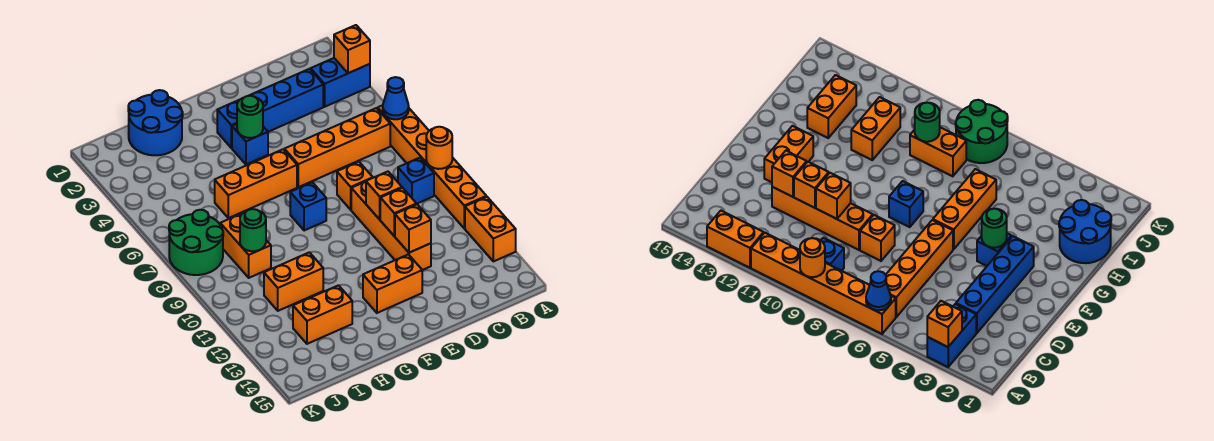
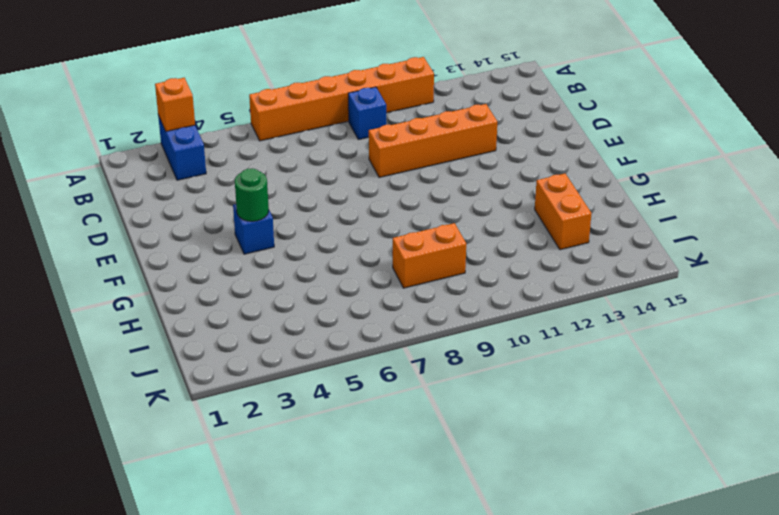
none -> orange brick A12:A13 level 1
none -> orange brick B6:E6 level 1
none -> blue brick C3:F3 level 1

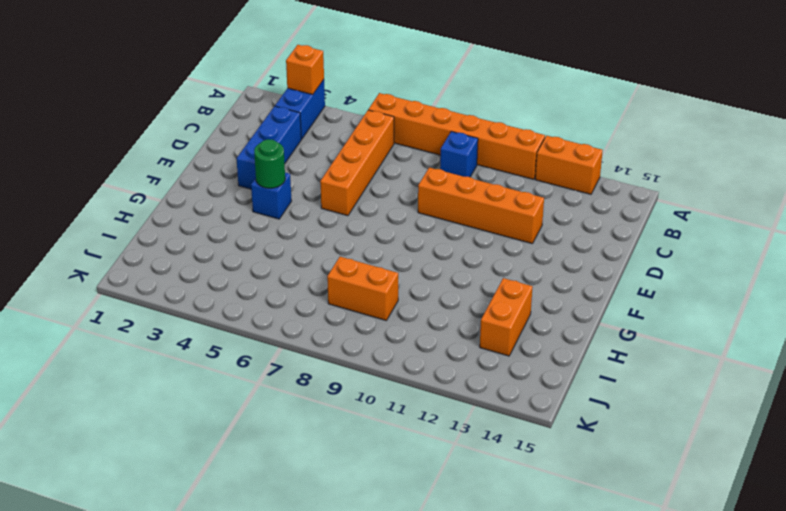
blue brick C3:E3 level 1 -> blue brick C3:F3 level 1
none -> orange brick D8 level 1
none -> orange brick E13:F13 level 1
none -> orange brick F6:H6 level 1

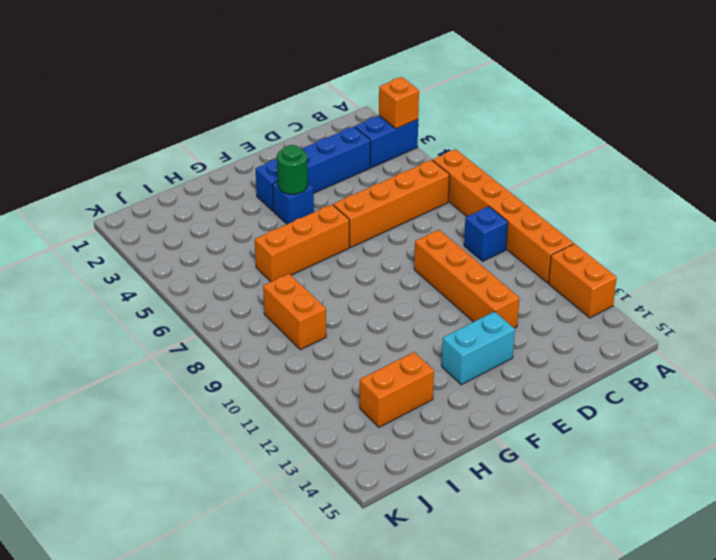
cyan brick E13:F13 level 1 -> orange brick E13:F13 level 1
none -> orange brick D8 level 1
none -> blue brick F8 level 1
none -> blue round brick H1:I2 level 1

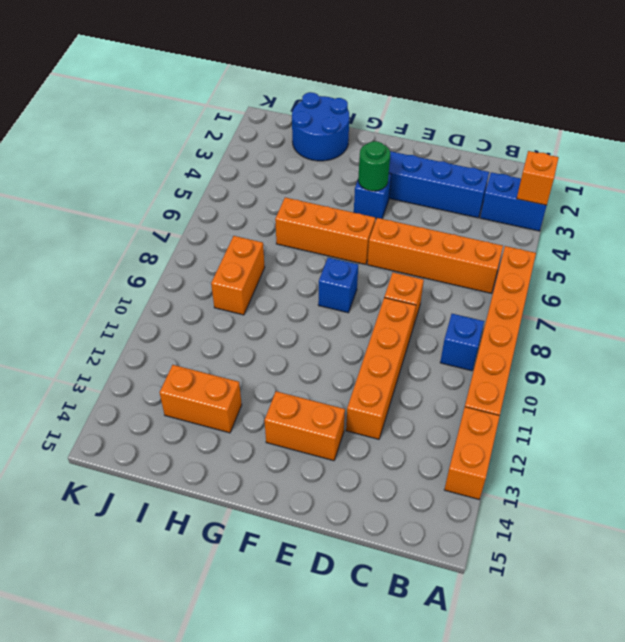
none -> orange brick H11:I11 level 1
none -> green round brick J7:K8 level 1
none -> blue cone A6 level 2

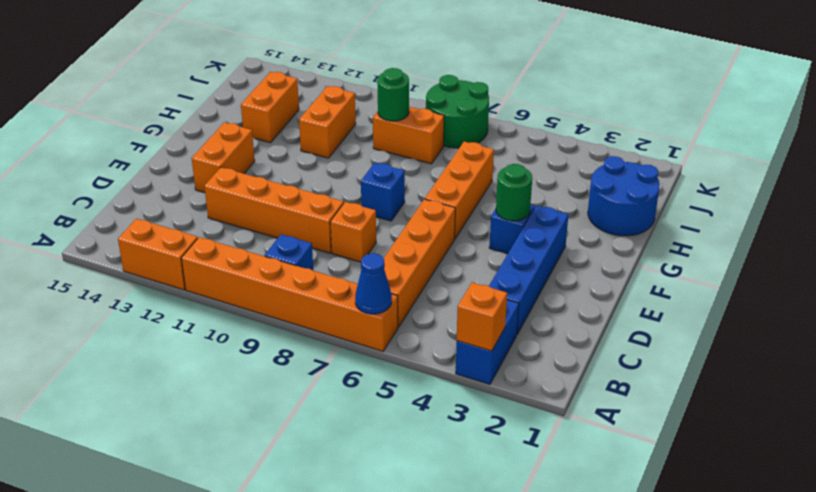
none -> orange round brick A9 level 2
none -> orange brick D10 level 2
none -> orange brick D11 level 2

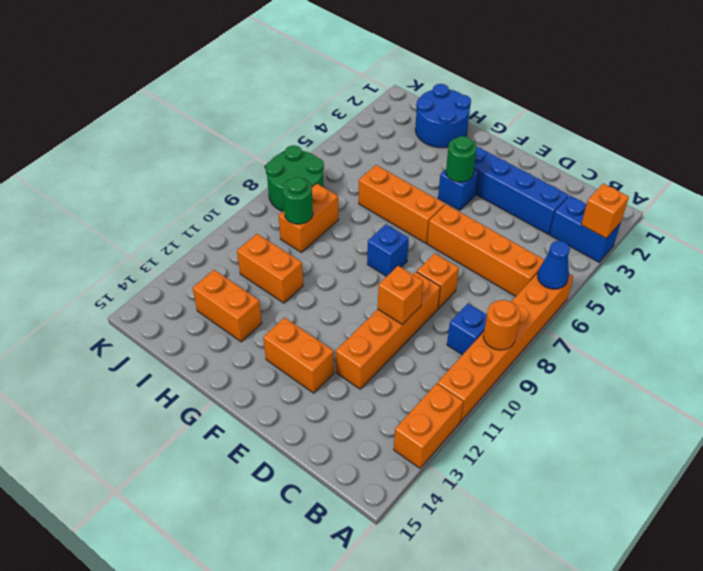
none -> orange brick D11 level 2
none -> orange brick D12 level 2

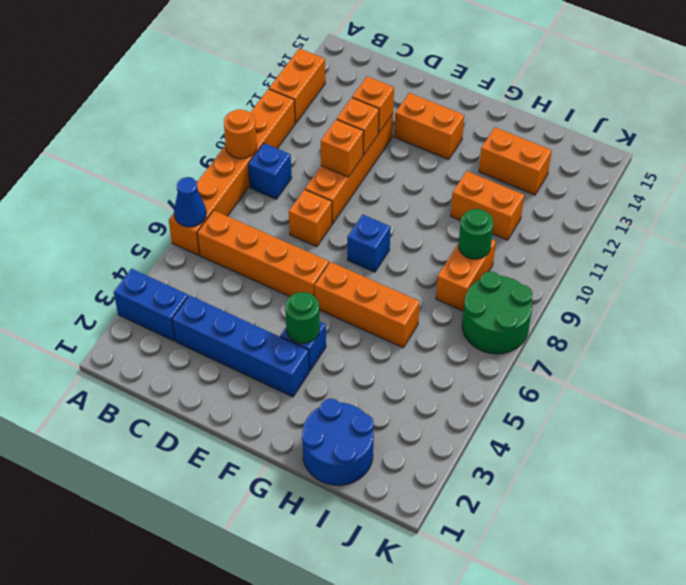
none -> orange brick A3 level 2

